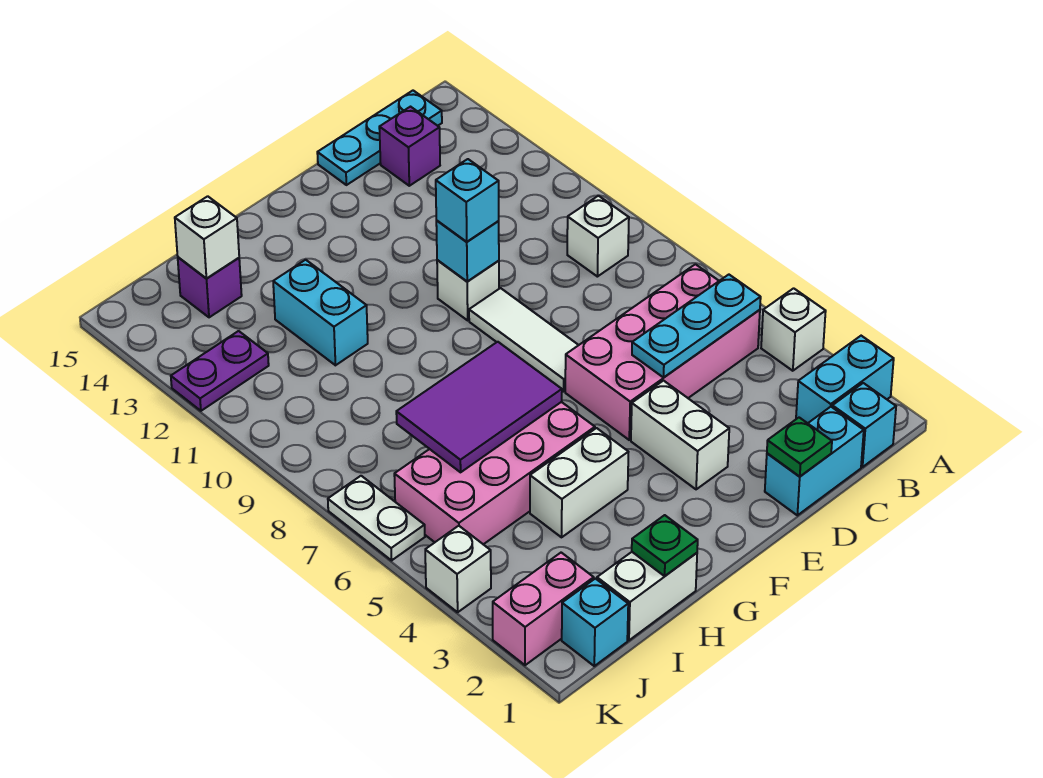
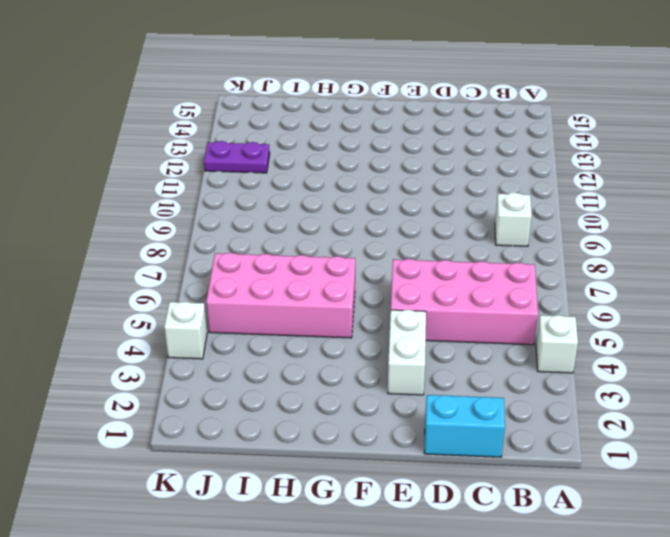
none -> cyan brick A2:B2 level 1
none -> cyan brick B1 level 1
none -> cyan plate B15:D15 level 1

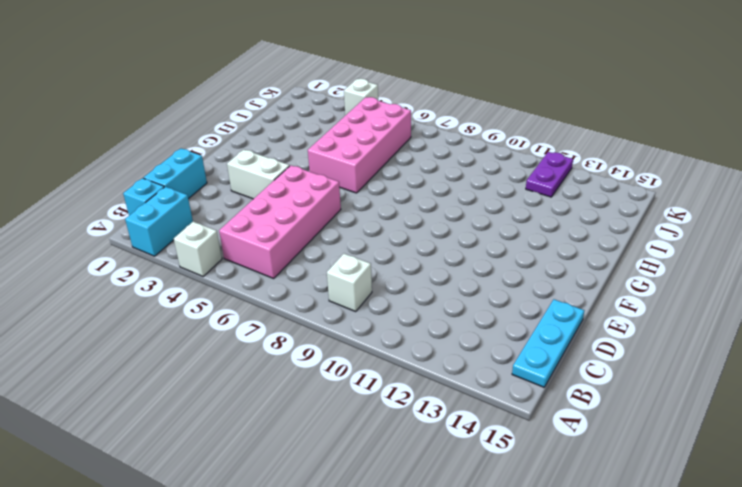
none -> purple brick C14 level 1
none -> white tile E7:E9 level 1
none -> white brick E10 level 1

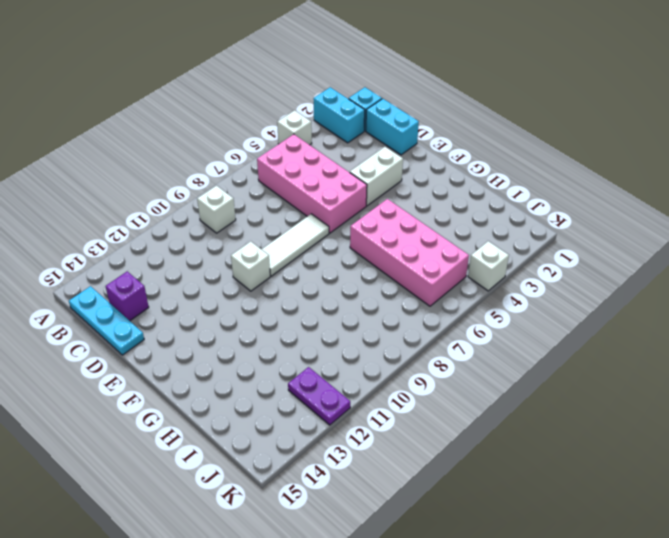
none -> white brick G4:H4 level 1
none -> white brick H1:I1 level 1
none -> cyan brick H11:H12 level 1

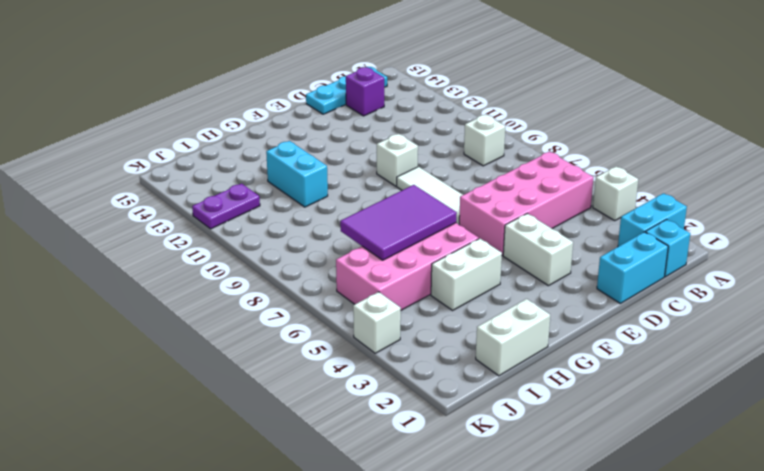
none -> purple brick I14 level 1
none -> cyan brick J1 level 1
none -> pink brick J2:K2 level 1

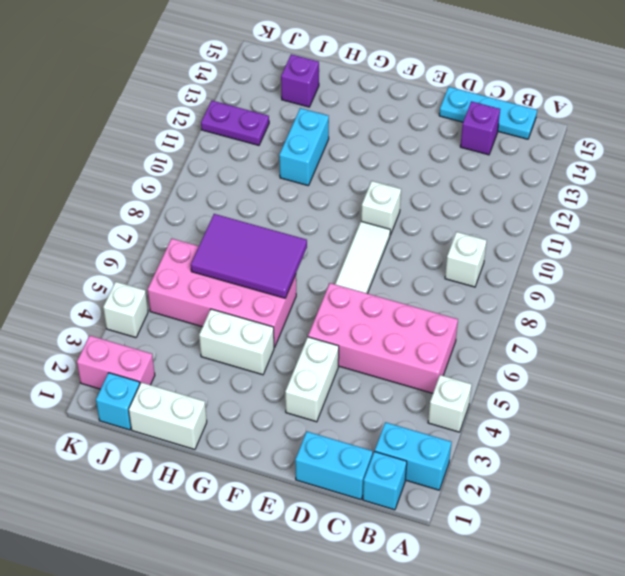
none -> white plate K6:K7 level 1
none -> cyan plate B5:D5 level 2
none -> green plate D1 level 2

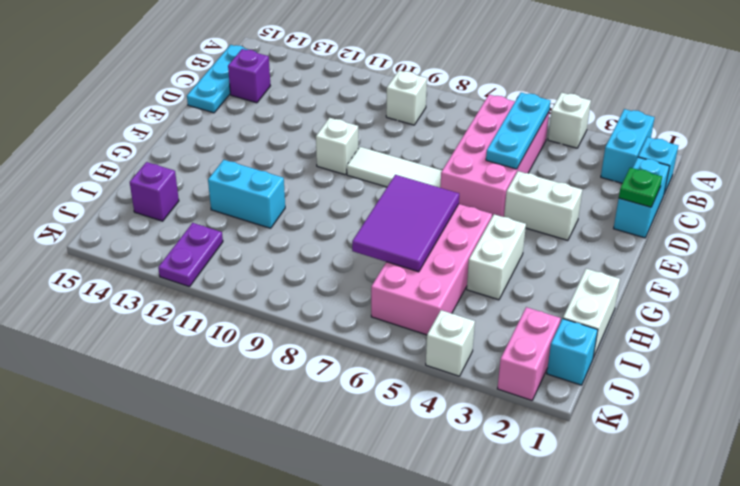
none -> white plate K6:K7 level 1
none -> cyan brick E10 level 2
none -> green plate H1 level 2

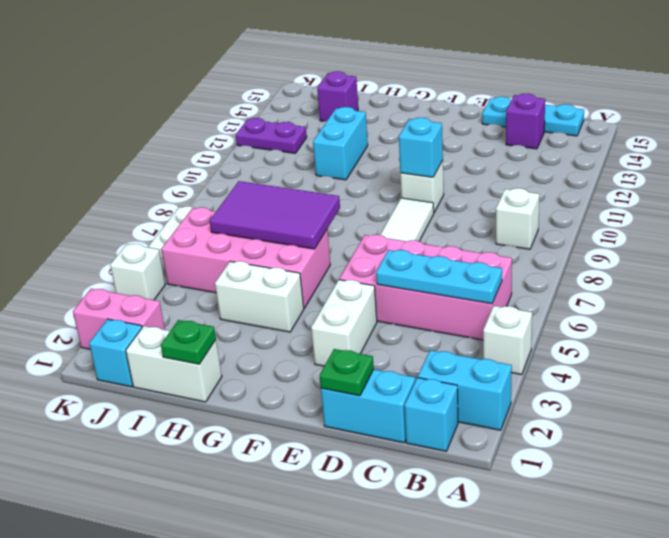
none -> white brick I14 level 2
none -> cyan brick E10 level 3

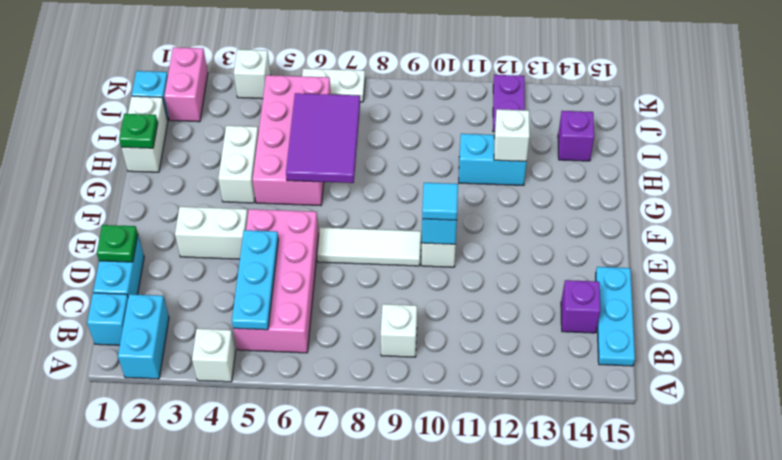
cyan tile E10 level 3 -> cyan brick E10 level 3
white brick H12 level 2 -> white brick I14 level 2

